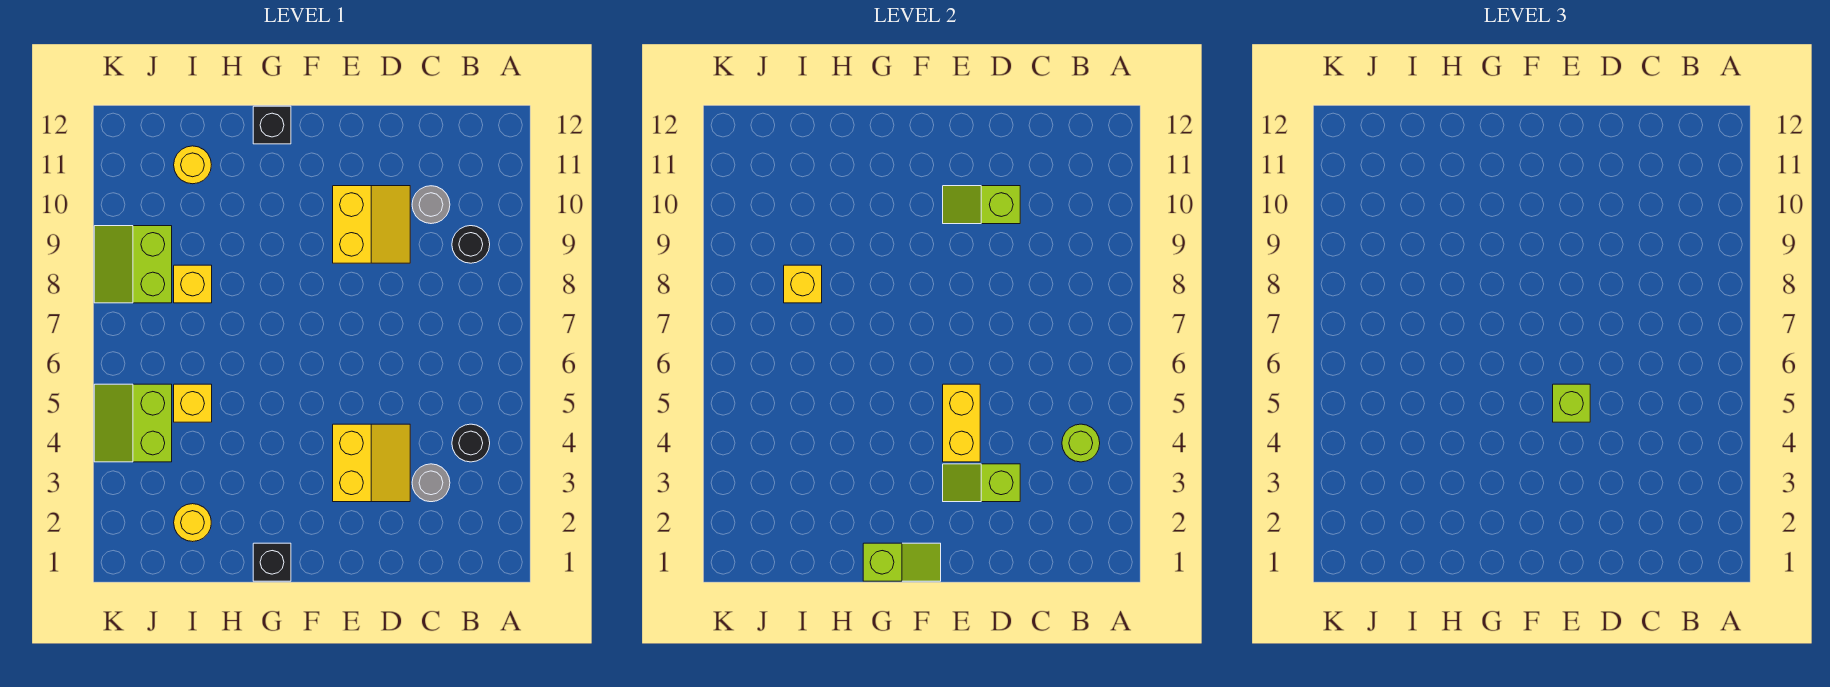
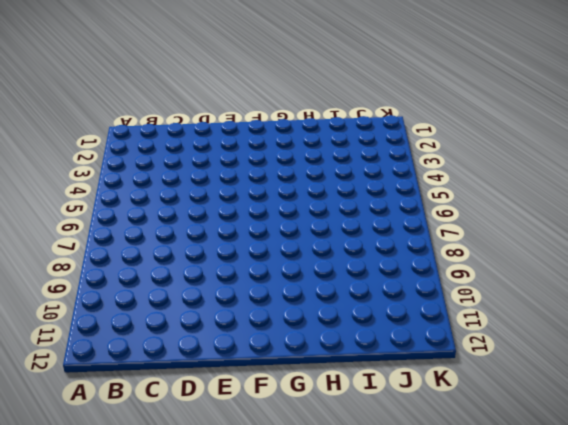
none -> black round brick B4 level 1
none -> black round brick B9 level 1
none -> grey round brick C3 level 1

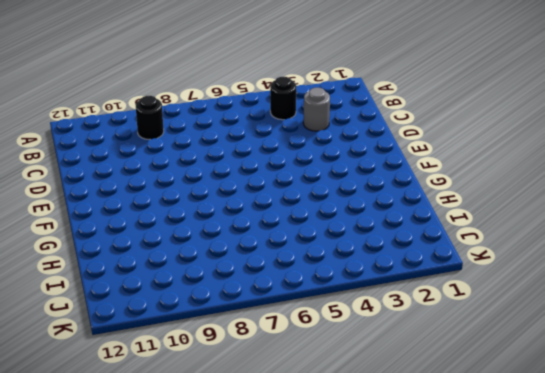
none -> grey round brick C10 level 1
none -> yellow slope D3:E4 level 1 top E
none -> yellow slope D9:E10 level 1 top E

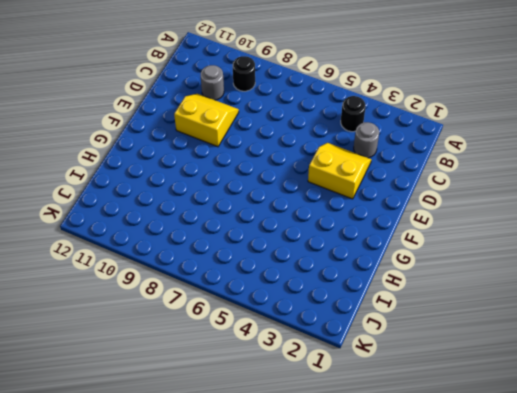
none -> black brick G1 level 1
none -> black brick G12 level 1
none -> yellow round brick I2 level 1

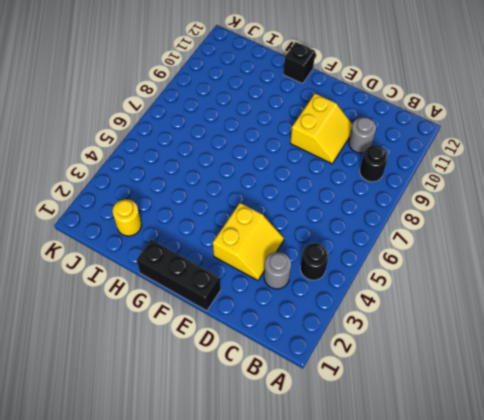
black brick E1:G1 level 1 -> black brick G1 level 1
none -> yellow brick I5 level 1
none -> yellow brick I8 level 1
none -> yellow round brick I11 level 1

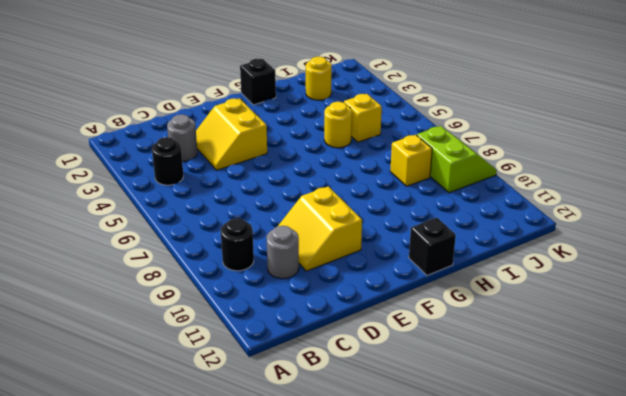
yellow round brick H5 level 1 -> yellow round brick I11 level 1
none -> lime slope J4:K5 level 1 top J
none -> lime round brick B4 level 2
none -> lime slope D3:E3 level 2 top D

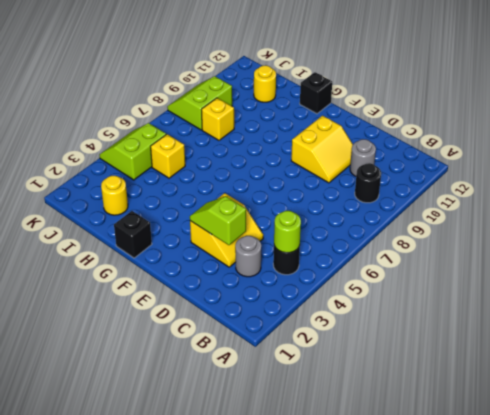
none -> lime slope D10:E10 level 2 top D
none -> yellow brick E4:E5 level 2
none -> lime slope F1:G1 level 2 top G

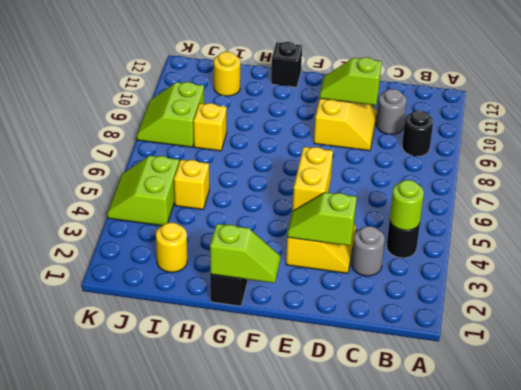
none -> yellow brick I8 level 2
none -> lime brick E5 level 3

